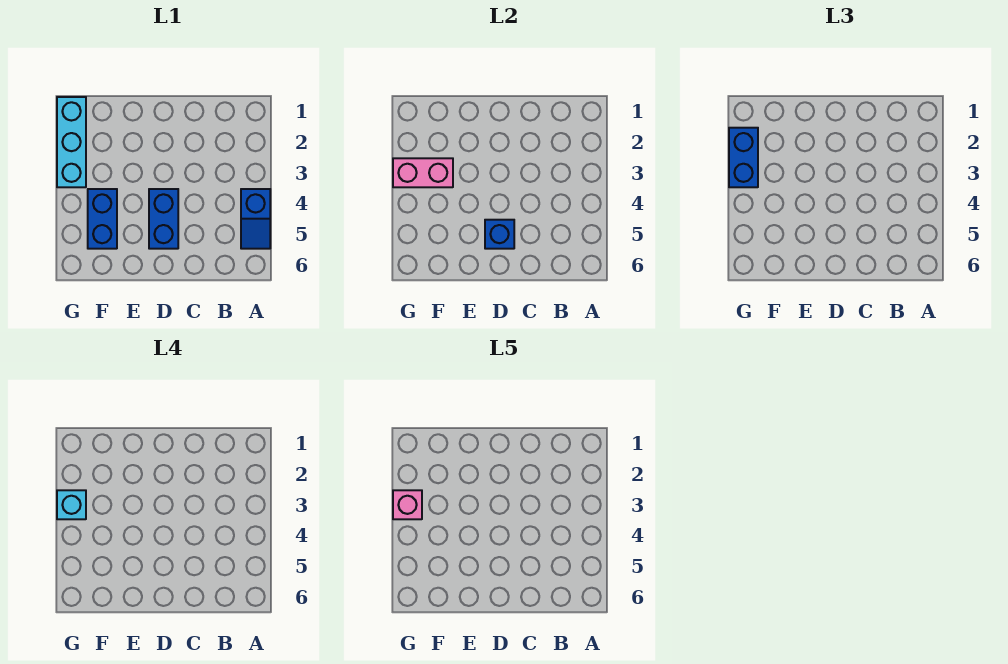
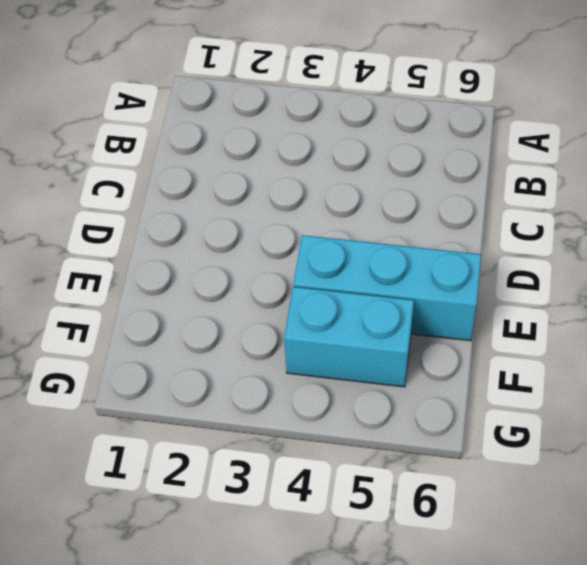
cyan brick E4:E6 level 1 -> cyan brick G1:G3 level 1
cyan brick F4:F5 level 1 -> blue brick F4:F5 level 1
none -> blue slope A4:A5 level 1 top 4
none -> blue brick D4:D5 level 1

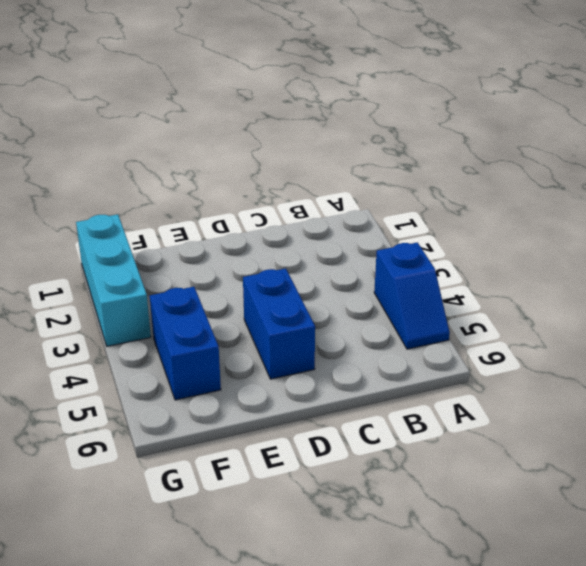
none -> blue brick D5 level 2
none -> pink brick F3:G3 level 2

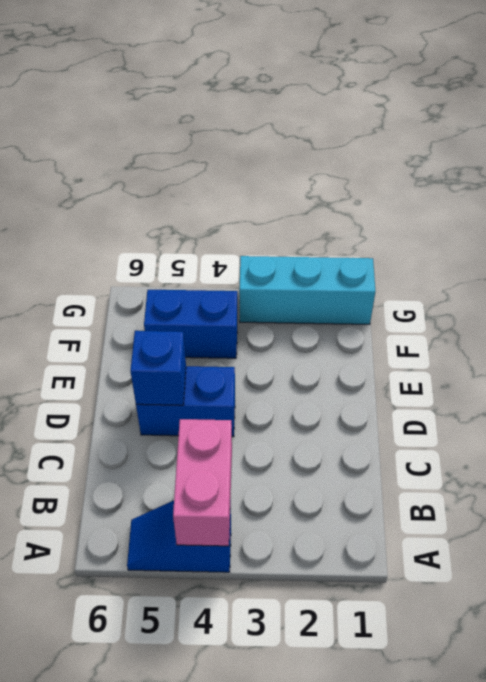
pink brick A4:B4 level 2 -> pink brick F3:G3 level 2
none -> blue brick G2:G3 level 3
none -> cyan brick G3 level 4

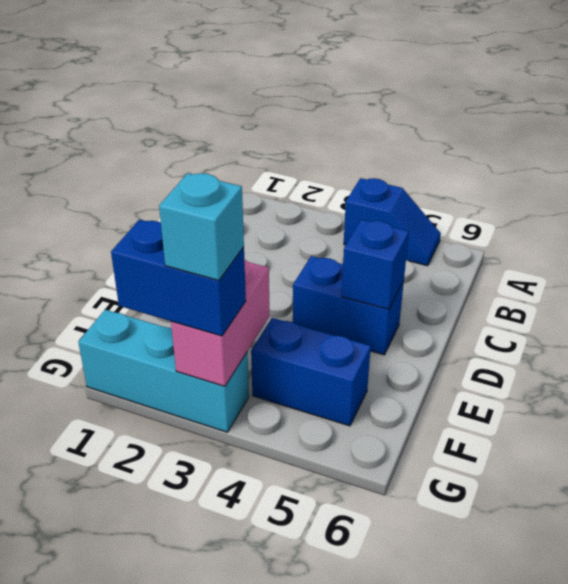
none -> pink brick G3 level 5

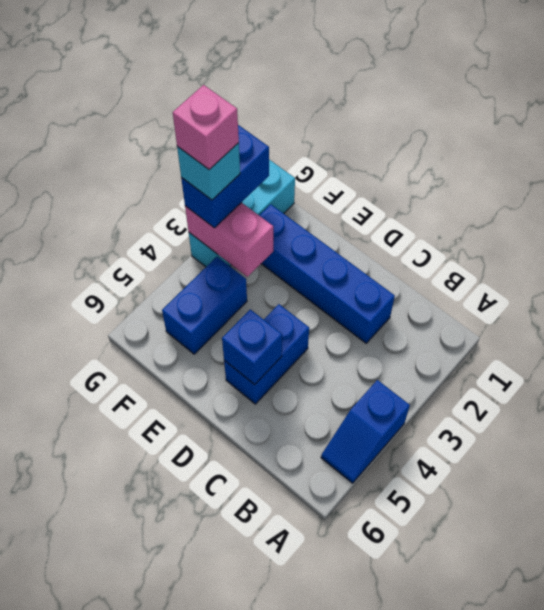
blue brick C2:F2 level 1 -> none

